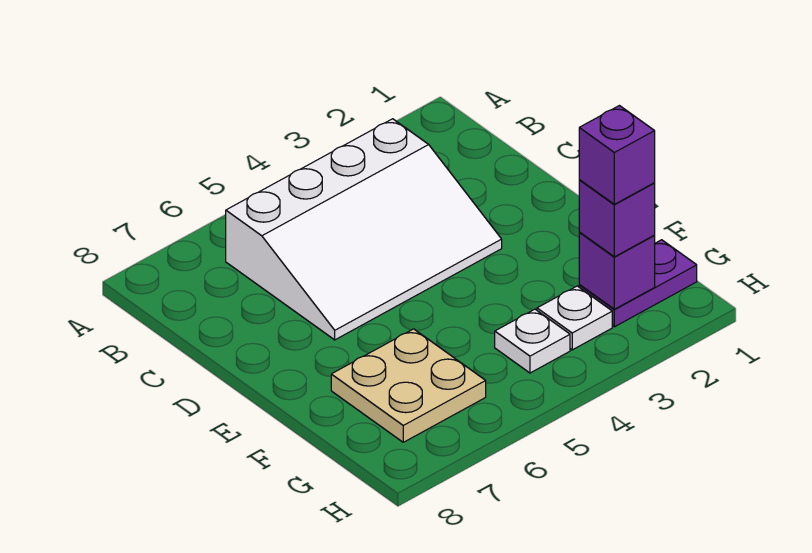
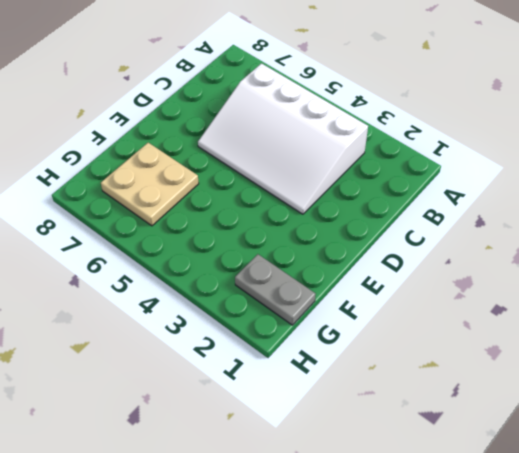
grey plate G1:G2 level 1 -> purple plate G1:G2 level 1
none -> white plate G3 level 1
none -> white plate G4 level 1

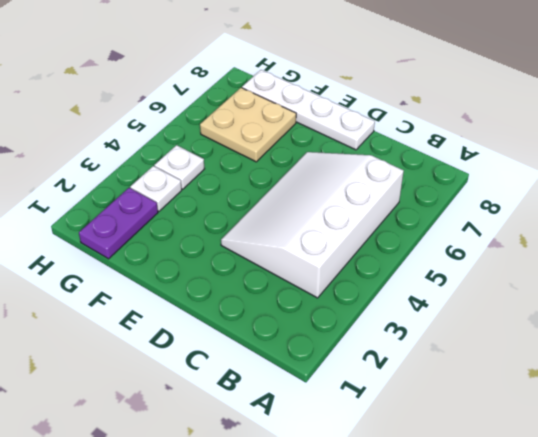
white plate D8:G8 level 1 -> none
none -> purple brick G2 level 2
none -> purple brick G2 level 3

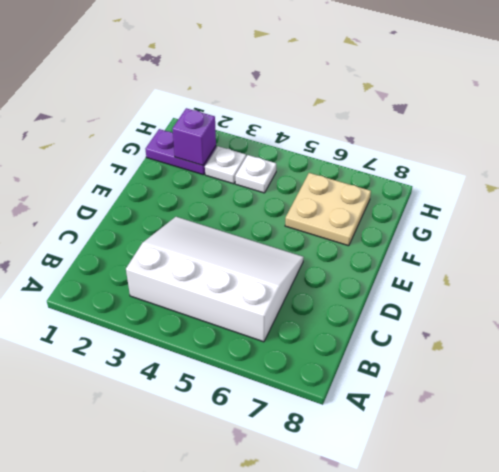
none -> purple brick G2 level 3
none -> purple brick G2 level 4

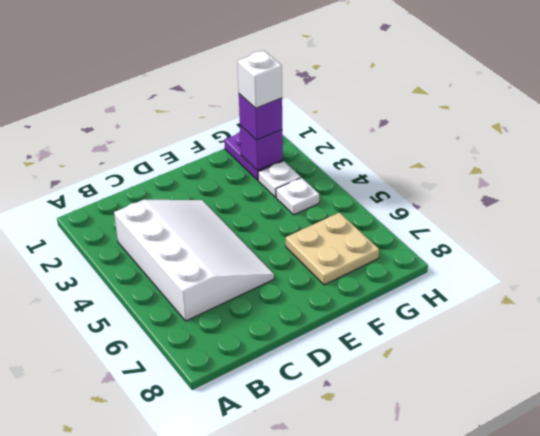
white brick G2 level 4 -> purple brick G2 level 4

